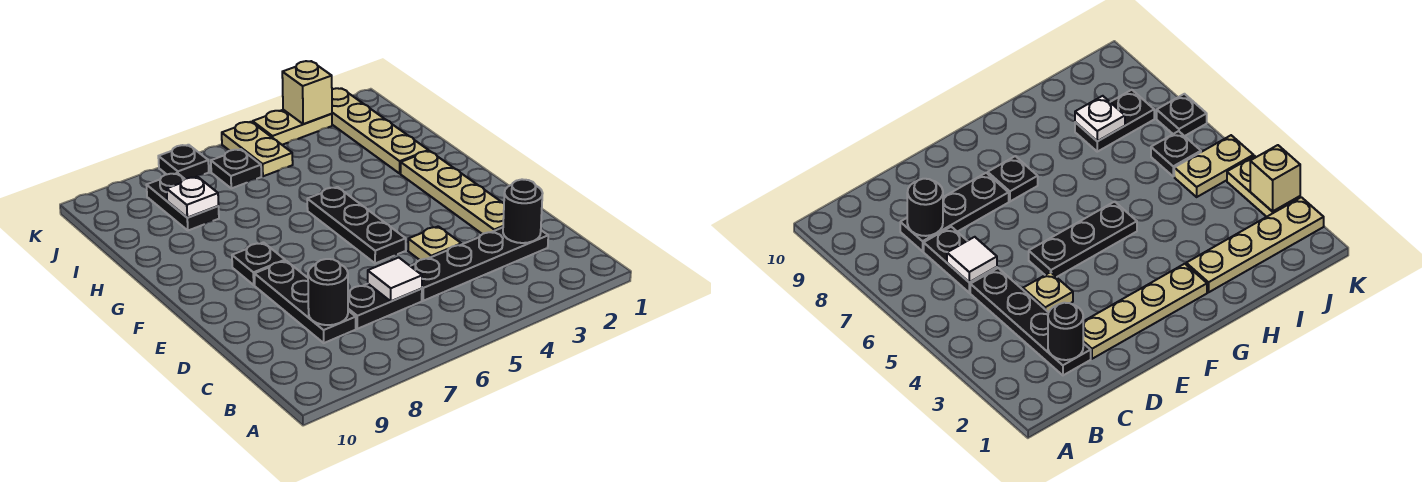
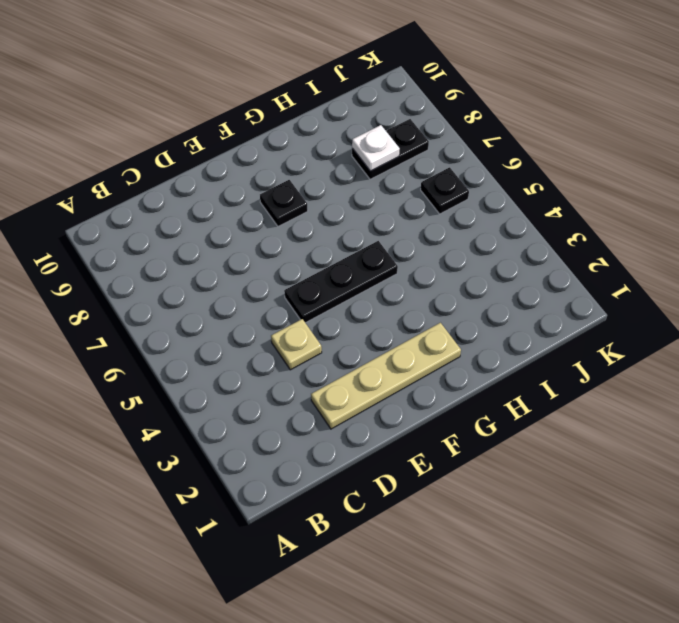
none -> black plate C2:C5 level 1
none -> black plate C6:C7 level 1
none -> black plate C8:E8 level 1

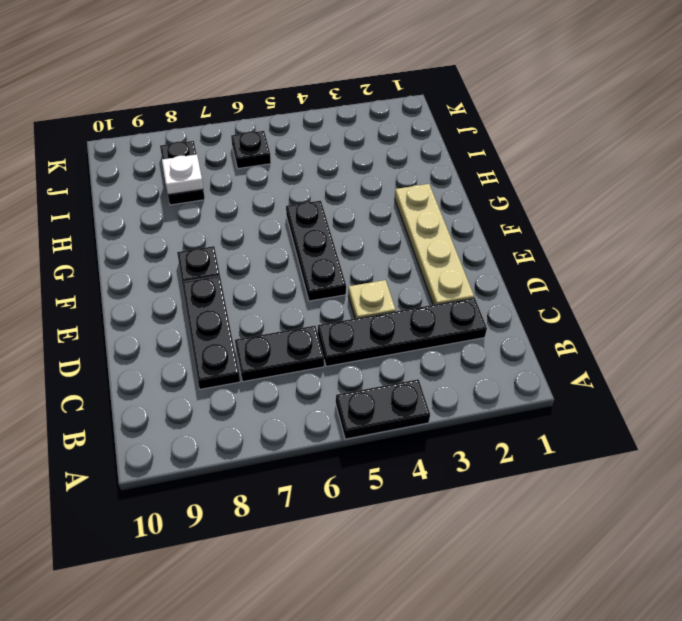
black plate A4:A5 level 1 -> none
none -> tan plate H2:K2 level 1
none -> tan plate J5:K5 level 1
none -> tan plate K3:K4 level 1

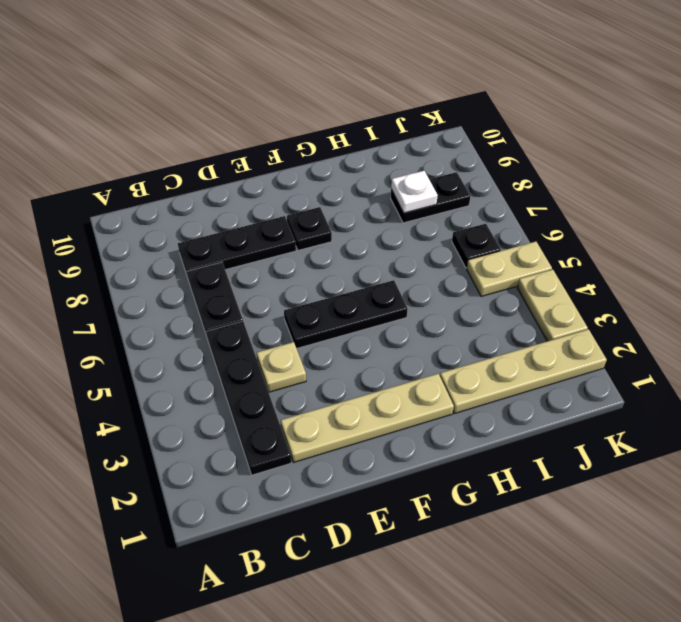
none -> black plate K7 level 1
none -> black round brick C2 level 2
none -> white tile C6 level 2

